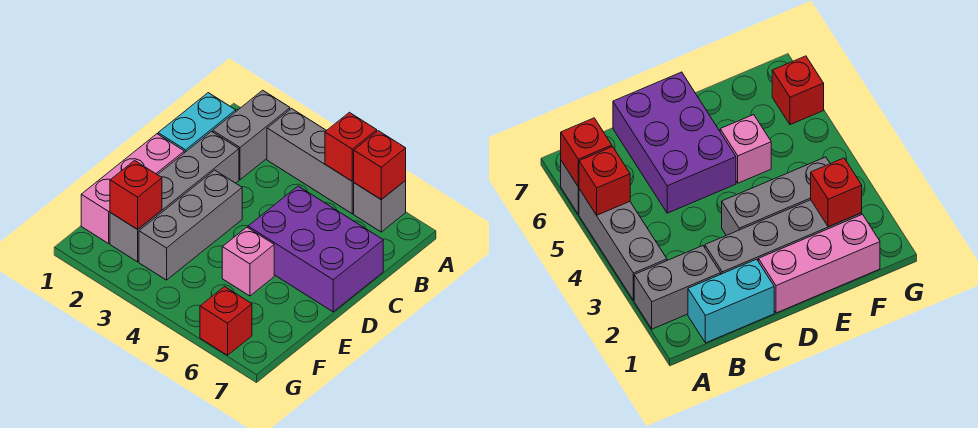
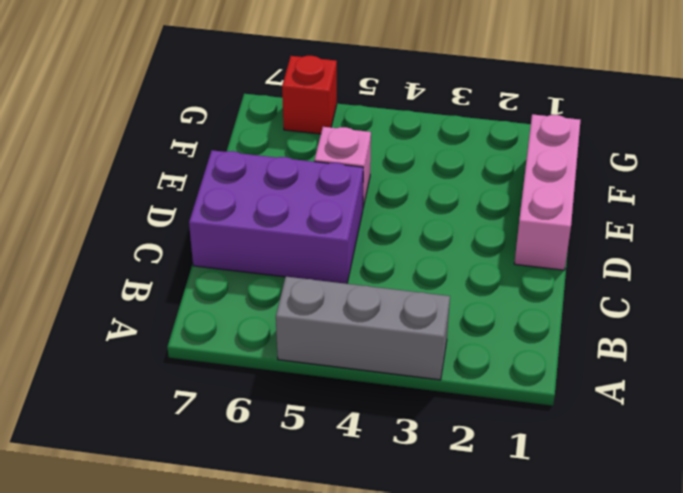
none -> grey brick A2:B2 level 1
none -> grey brick A6 level 1
none -> cyan brick B1:C1 level 1

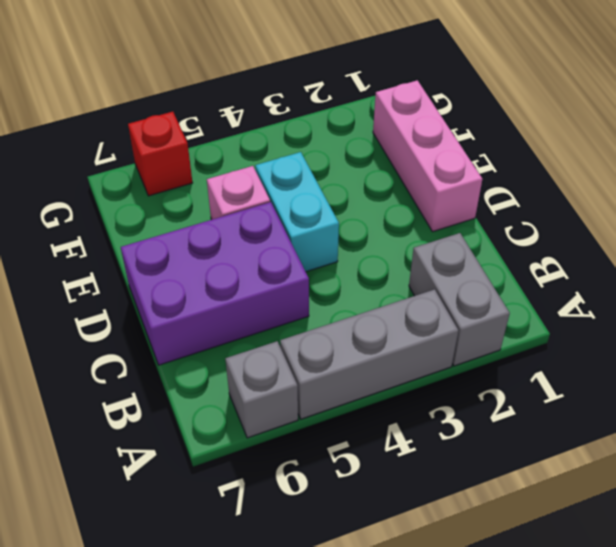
cyan brick D4:E4 level 1 -> cyan brick B1:C1 level 1
none -> grey brick C2:F2 level 1
none -> grey brick D3:F3 level 1
none -> red brick A5 level 2

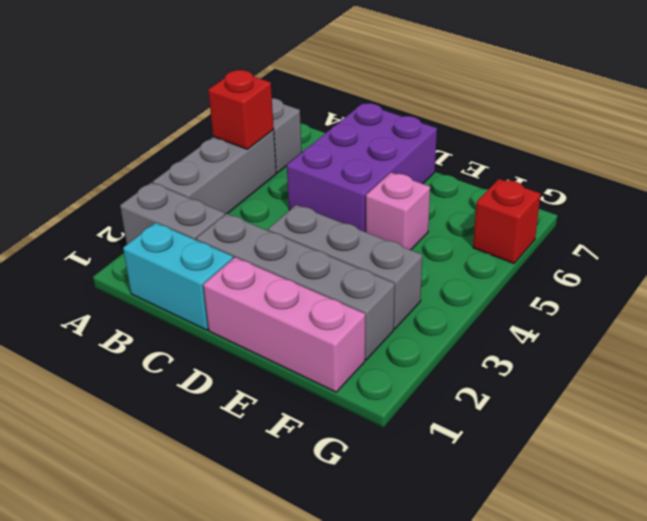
none -> red brick A6 level 2
none -> red brick F2 level 2

